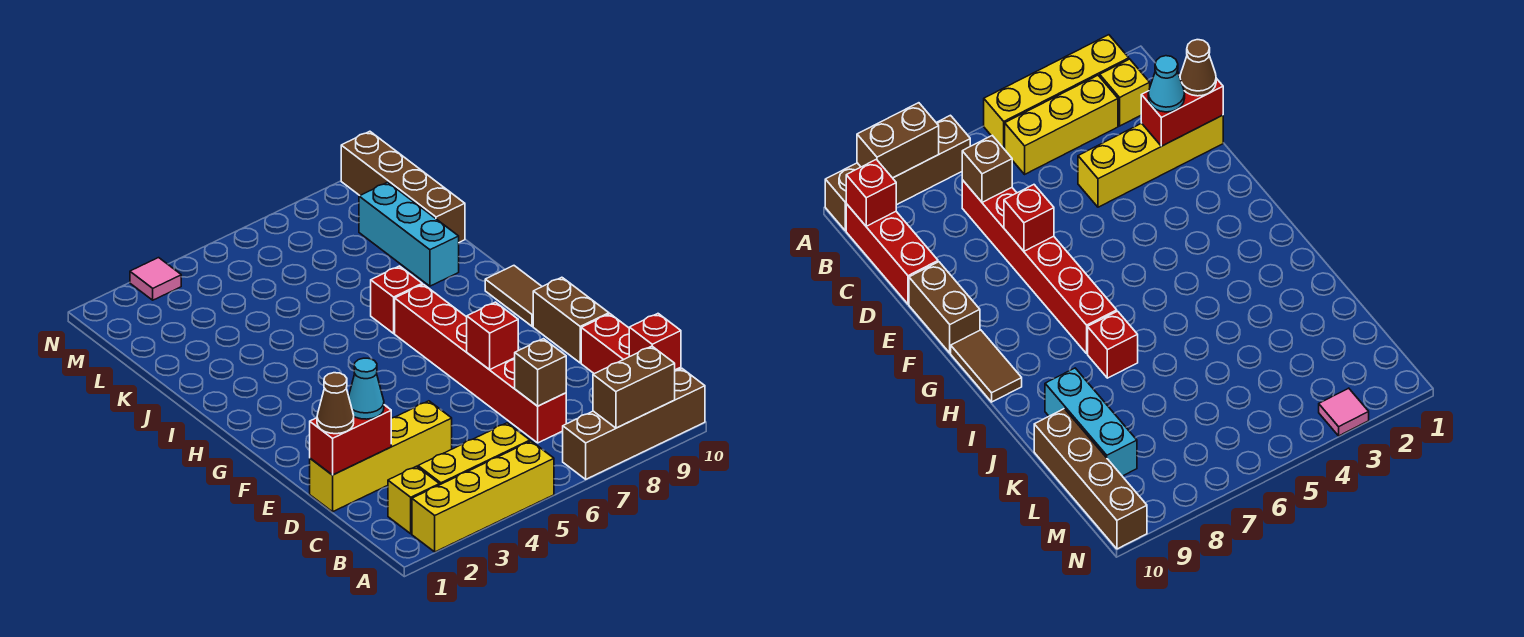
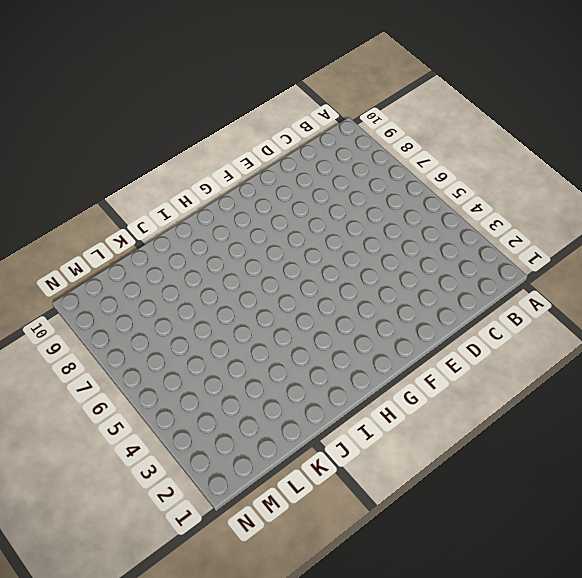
none -> yellow brick A2:A5 level 1
none -> brown brick A7:A10 level 1
none -> yellow brick B2 level 1

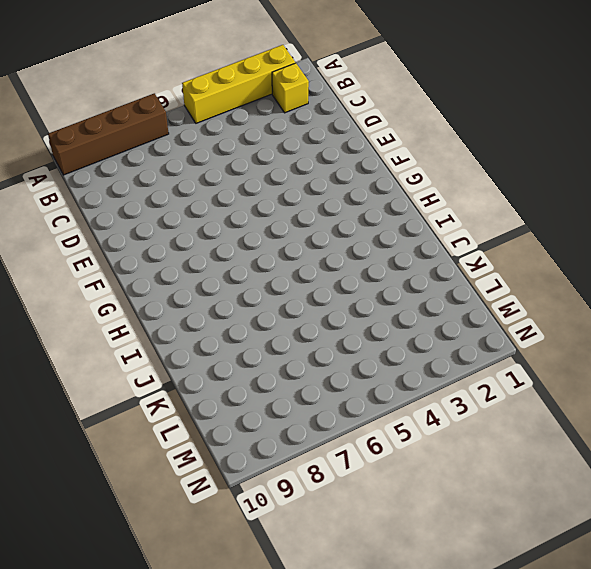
none -> yellow brick B3:B5 level 1
none -> red brick B10:D10 level 1
none -> red brick C7:H7 level 1

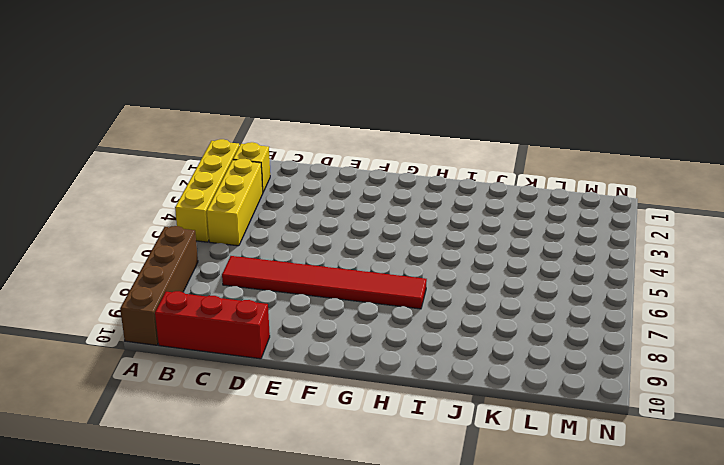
red tile C7:H7 level 1 -> red brick C7:H7 level 1
none -> yellow brick D1:D4 level 1
none -> brown brick E10:F10 level 1
none -> brown tile G10:H10 level 1

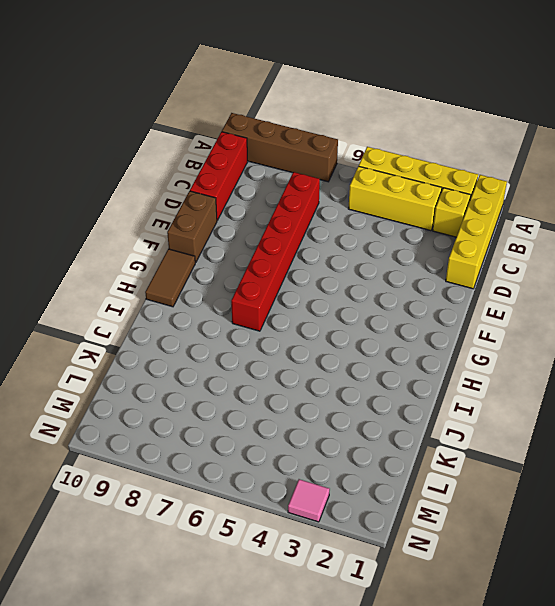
yellow brick A1:D1 level 1 -> yellow brick D1:D4 level 1
none -> red brick I7 level 1
none -> cyan brick J9:L9 level 1
none -> brown brick K10:N10 level 1

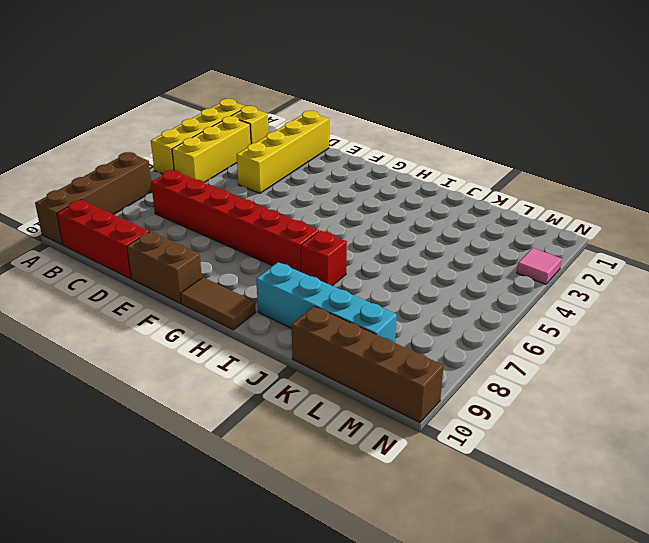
cyan brick I9:L9 level 1 -> cyan brick J9:L9 level 1
none -> brown brick A8:A9 level 2
none -> red brick B10 level 2
none -> brown brick C7 level 2

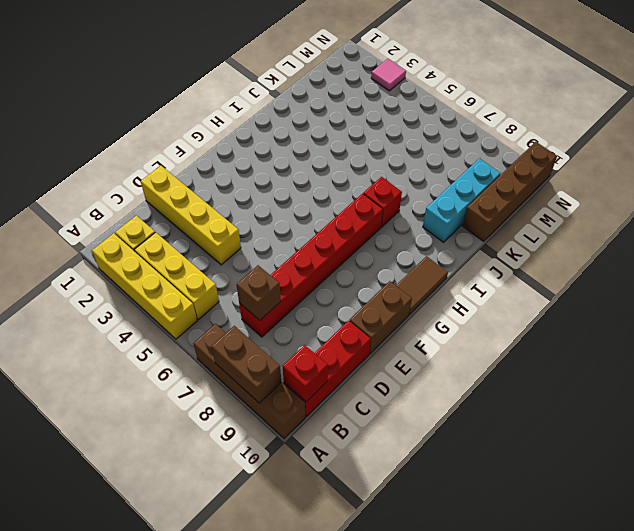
none -> red brick D1:D2 level 2
none -> red brick E7 level 2
none -> brown cone D1 level 3

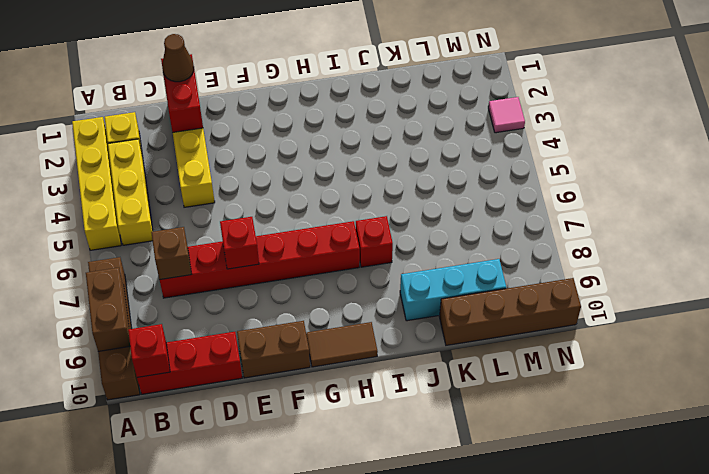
none -> cyan cone D2 level 3

